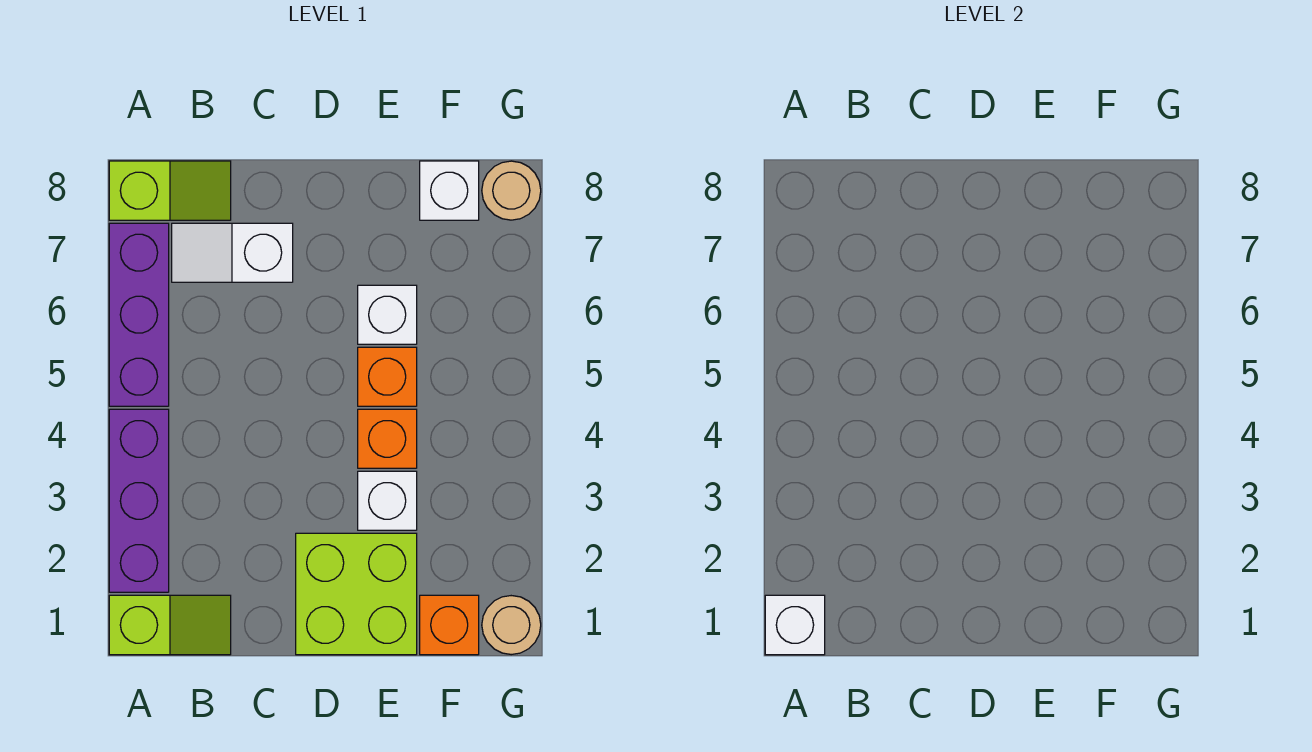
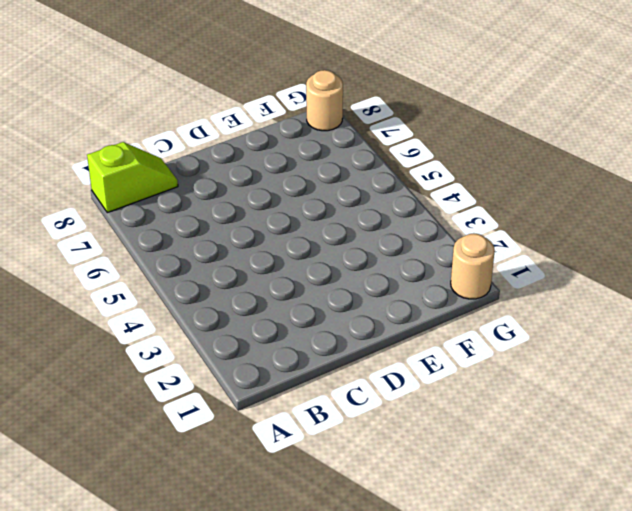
none -> lime slope A1:B1 level 1 top A
none -> purple brick A2:A4 level 1
none -> purple brick A5:A7 level 1

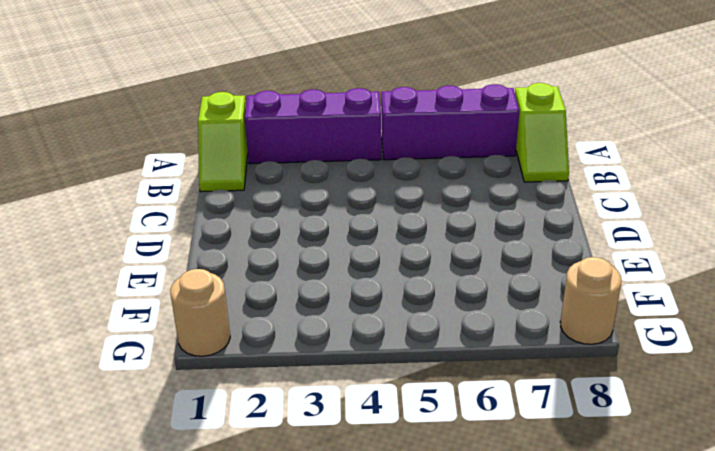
none -> white slope B7:C7 level 1 top C
none -> lime brick D1:E2 level 1
none -> white brick E3 level 1

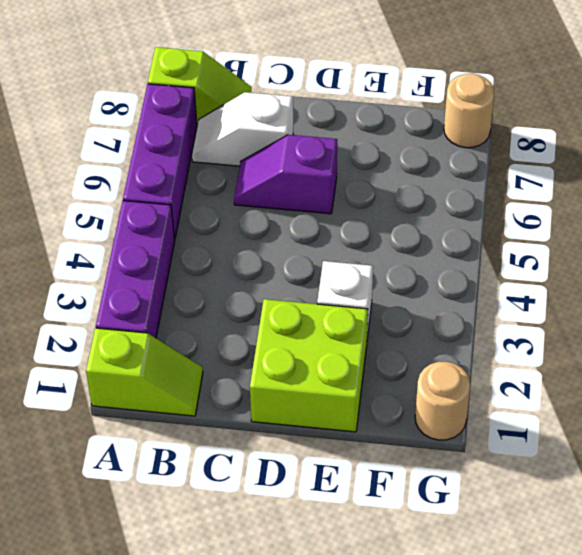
purple slope C6:D6 level 1 top D -> none
none -> orange brick E4 level 1
none -> orange brick E5 level 1
none -> white brick E6 level 1

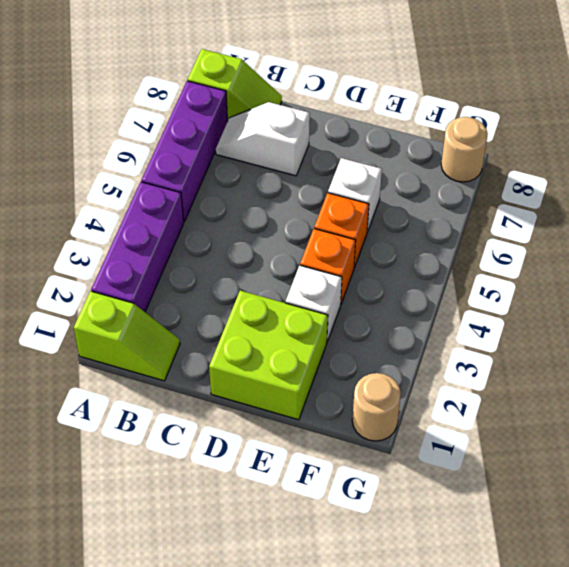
none -> orange brick F1 level 1
none -> white brick F8 level 1
none -> white brick A1 level 2

